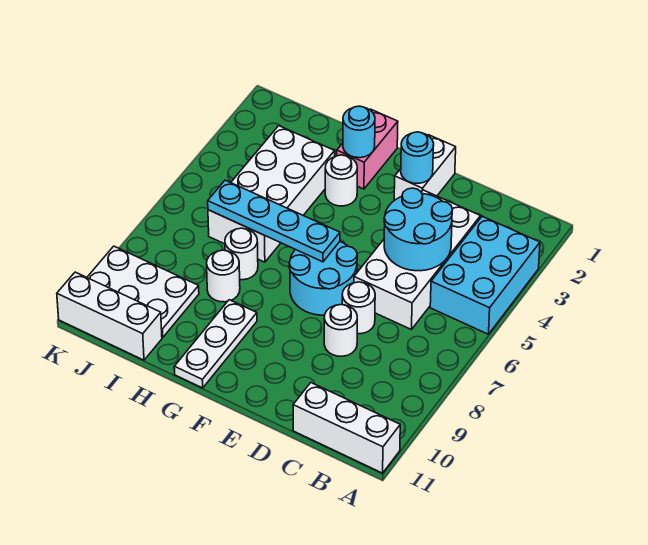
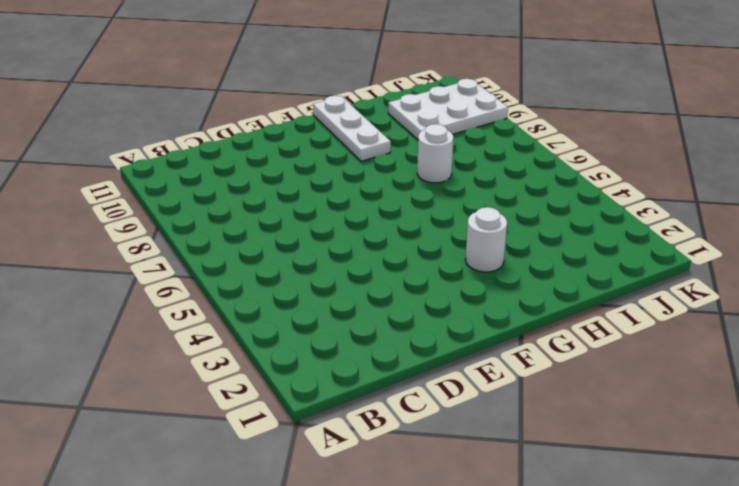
none -> cyan brick A3:B5 level 1
none -> white brick A11:C11 level 1
none -> white brick C3:D6 level 1

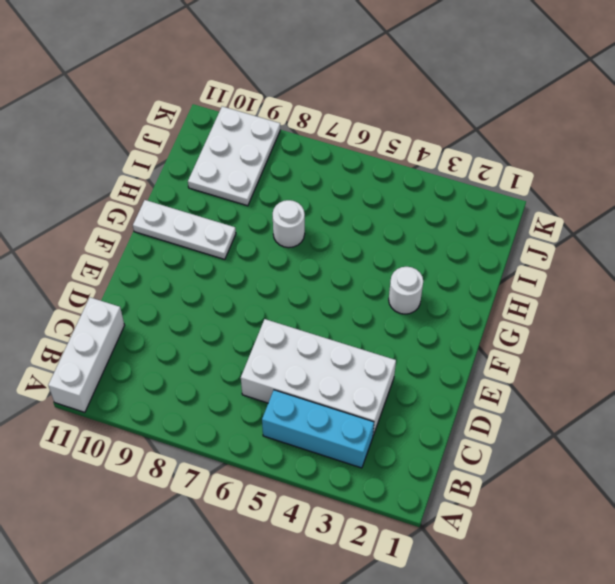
cyan brick B3:B5 level 1 -> cyan brick A3:B5 level 1
none -> white round brick D7 level 1
none -> white round brick D8 level 1
none -> white brick E1:E2 level 1

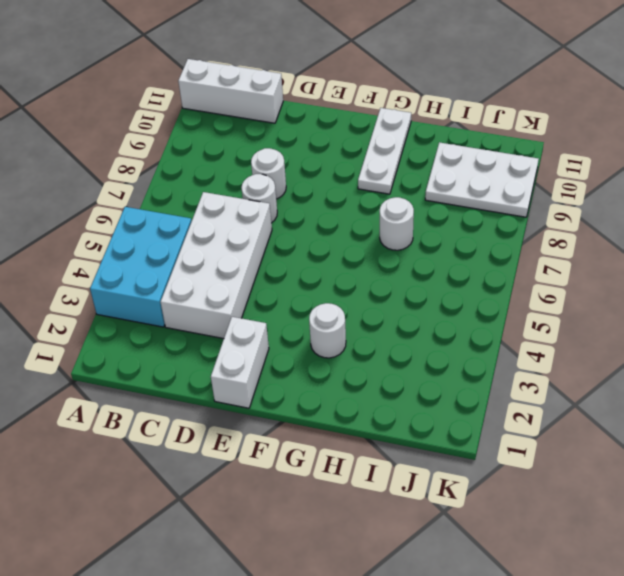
none -> cyan round brick E6:F7 level 1
none -> pink brick G1:G2 level 1
none -> white brick H3:I6 level 1

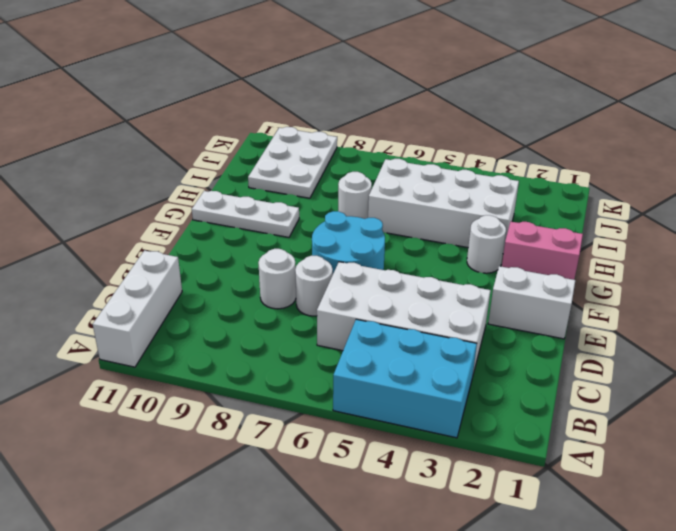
none -> white round brick H8 level 1
none -> white brick I11:K11 level 1
none -> cyan round brick C4:D5 level 2

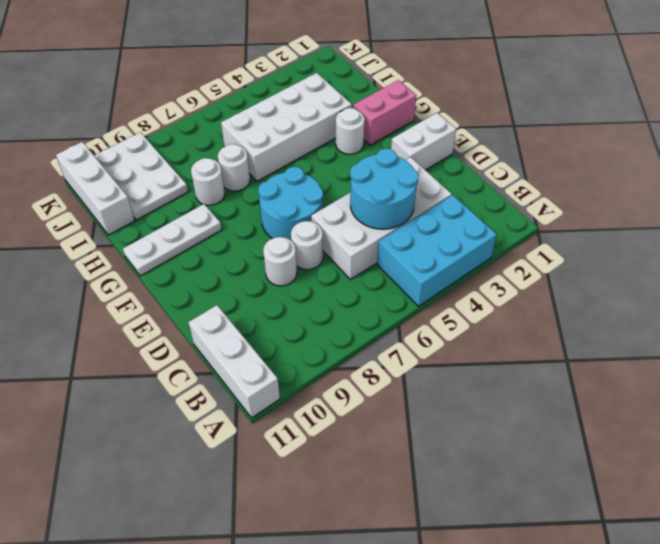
none -> cyan round brick E2 level 2
none -> cyan plate F6:I6 level 2
none -> cyan round brick G2 level 2

